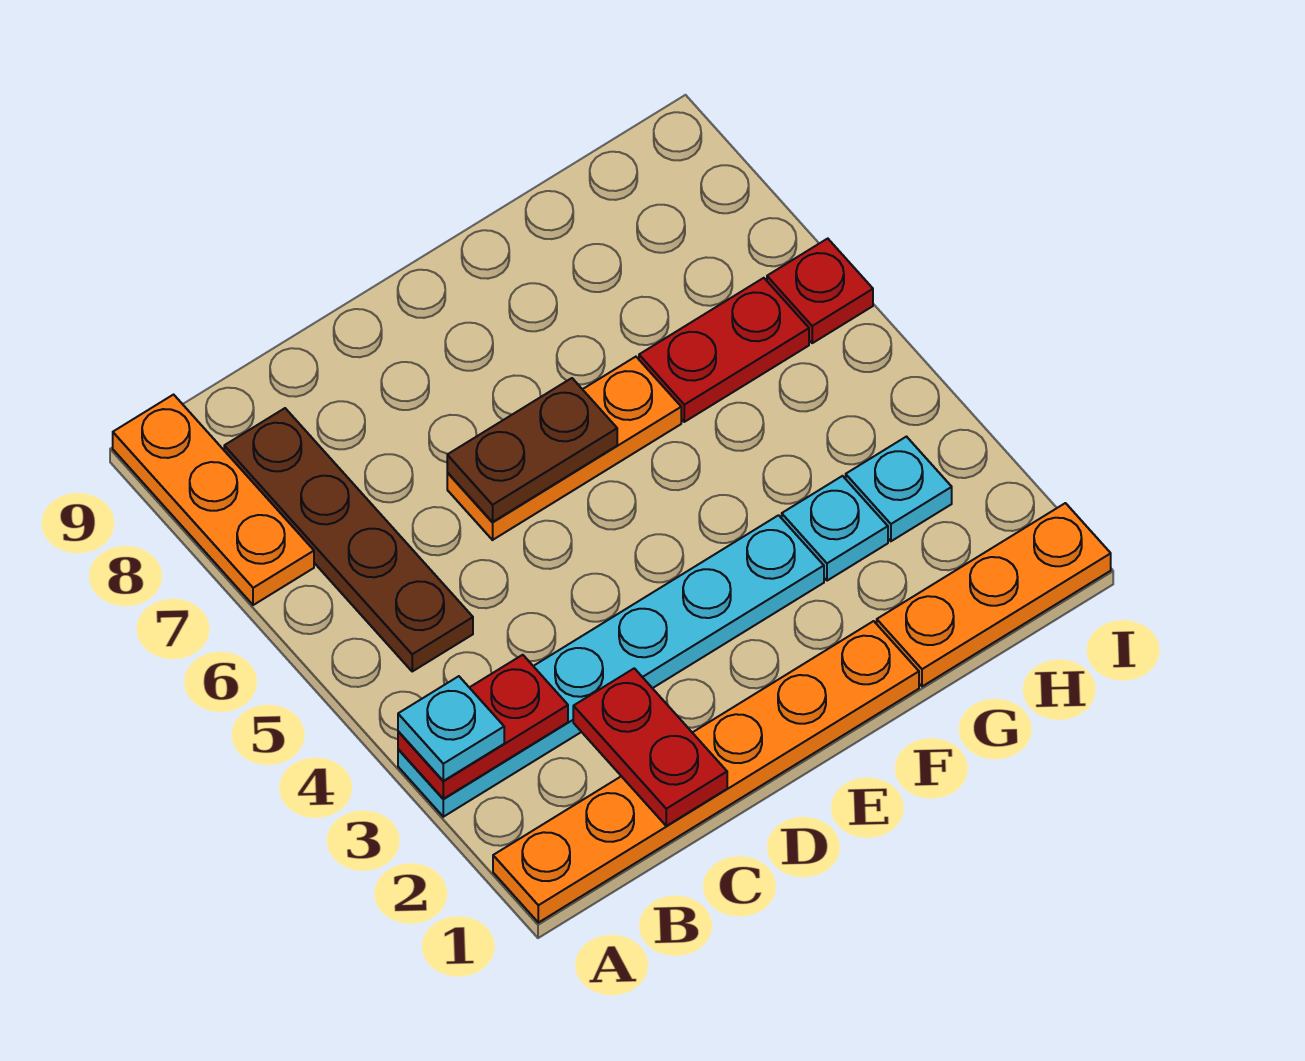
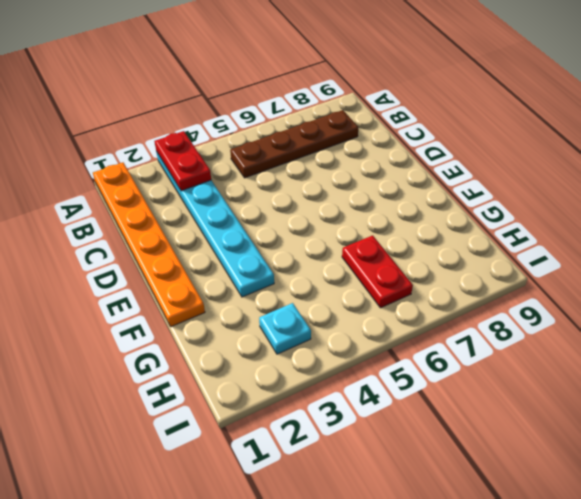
none -> orange plate A7:A9 level 1
none -> orange plate D6:F6 level 1
none -> orange plate G1:I1 level 1

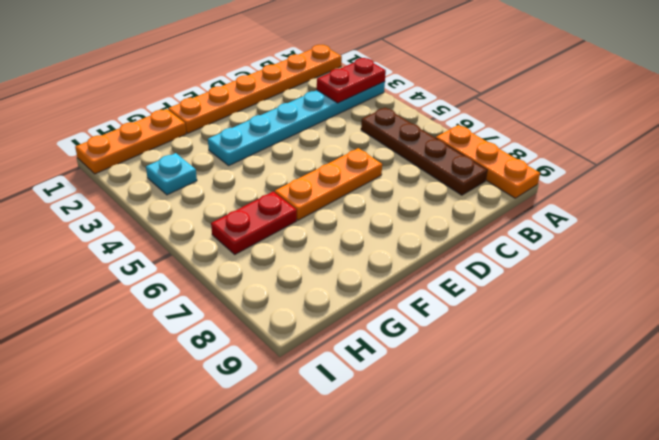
none -> cyan plate G3 level 1
none -> red plate I6 level 1
none -> red plate C1:C2 level 2

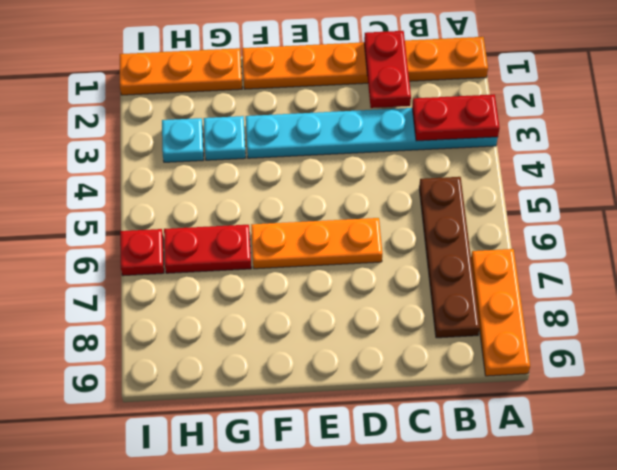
none -> brown plate D6:E6 level 2
none -> cyan plate A3 level 3

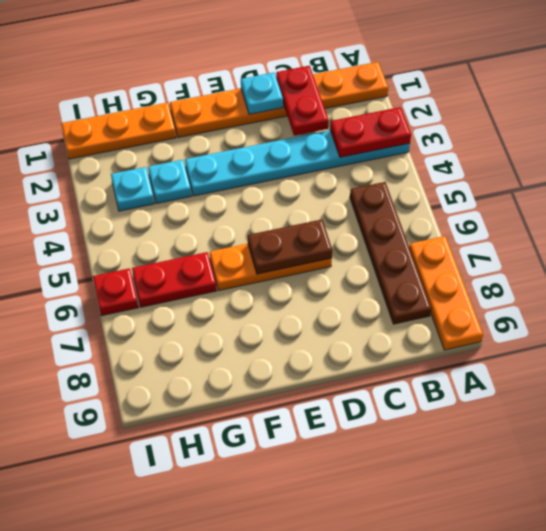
cyan plate D1 level 2 -> cyan plate A3 level 3

